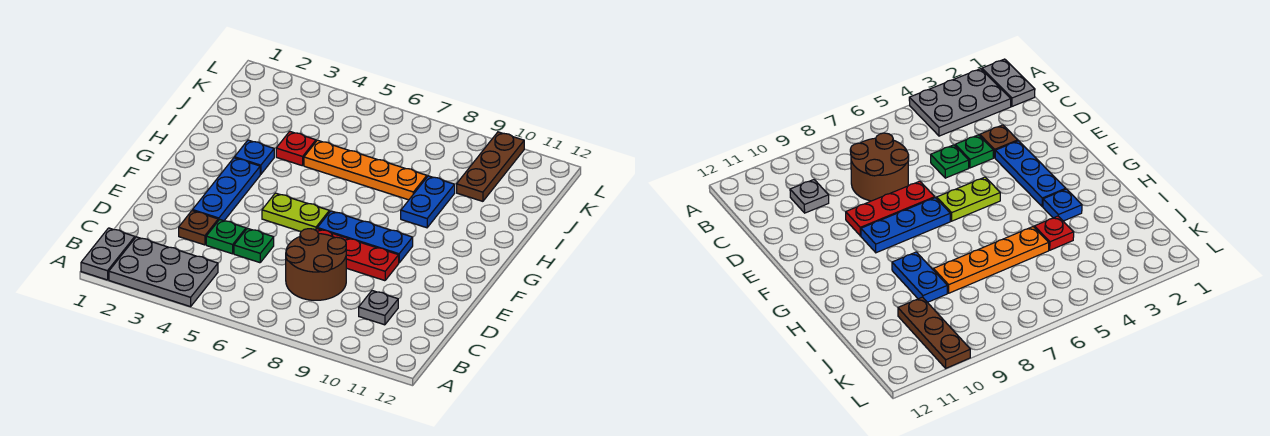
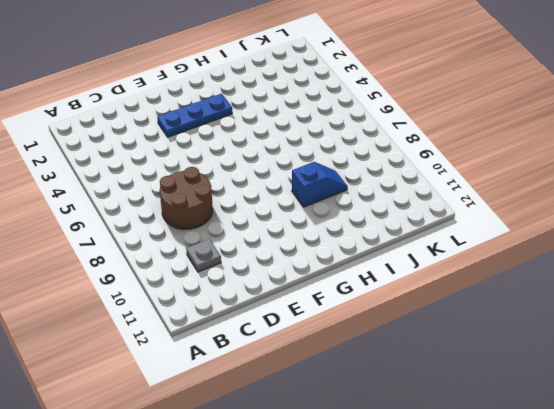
blue slope H9:I9 level 1 top H -> blue plate H9:I9 level 1
none -> grey plate A1:B1 level 1
none -> grey plate A2:B4 level 1
none -> brown plate D3 level 1

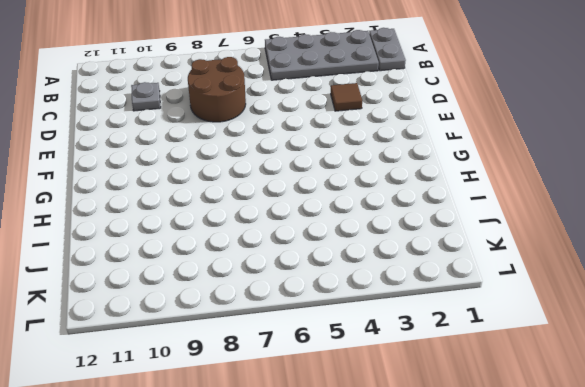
grey plate A2:B5 level 1 -> grey plate A2:B4 level 1
brown tile D3 level 1 -> brown plate D3 level 1
none -> green plate D4 level 1
none -> green plate D5 level 1
none -> blue plate E3:G3 level 1

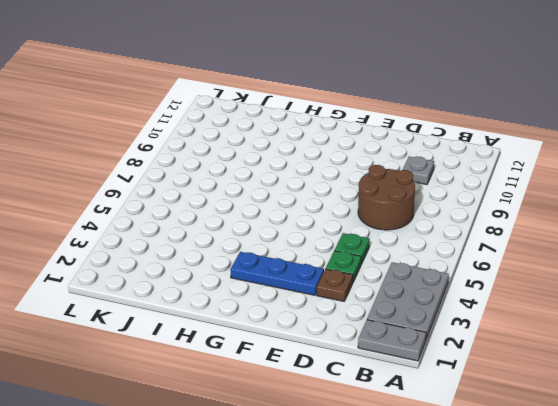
none -> red plate E7:E9 level 1
none -> lime plate F5:F6 level 1
none -> blue plate F7:F9 level 1

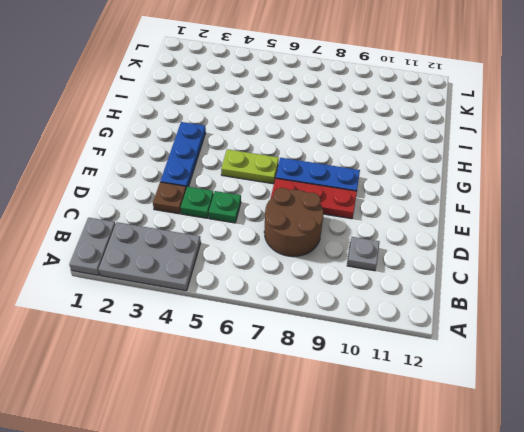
none -> blue plate H3 level 1
none -> blue plate H9:I9 level 1
none -> red plate I4 level 1

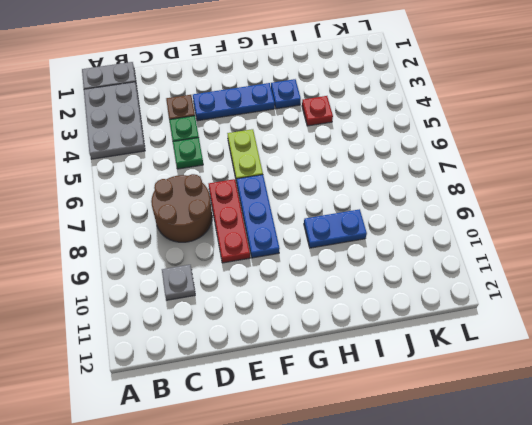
none -> orange plate I5:I8 level 1
none -> brown plate J10:L10 level 1

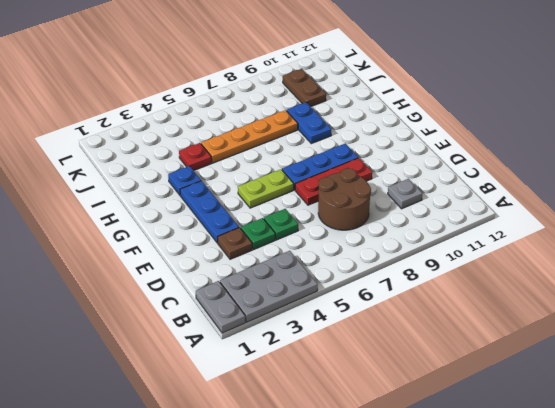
brown plate J10:K10 level 1 -> brown plate J10:L10 level 1

